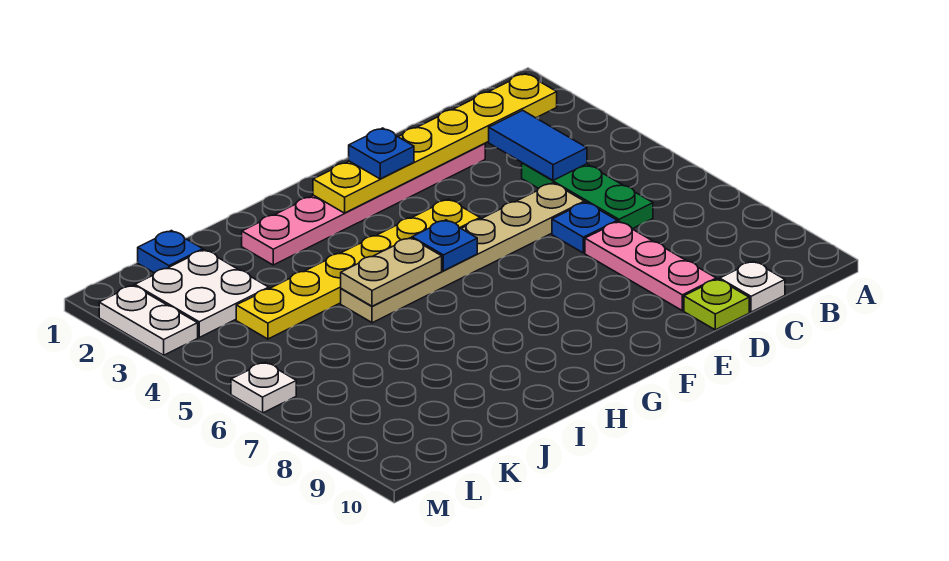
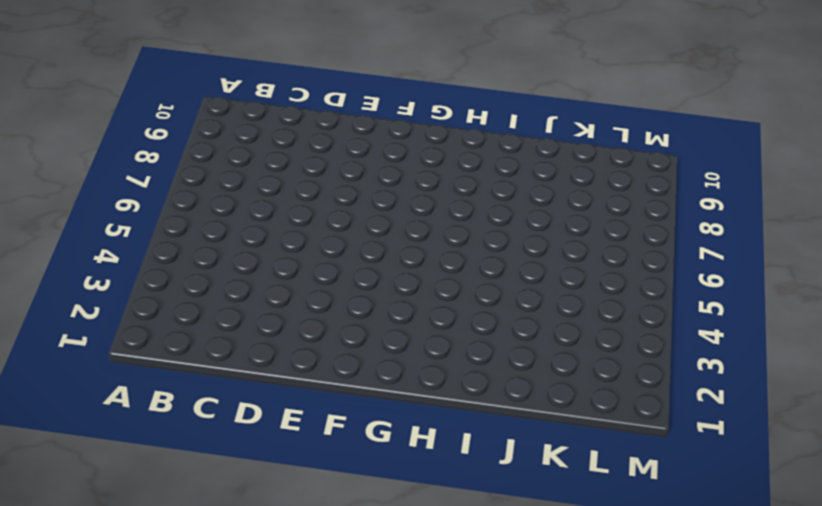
none -> green plate C4:C6 level 1
none -> white plate C10 level 1
none -> pink plate D2:I2 level 1

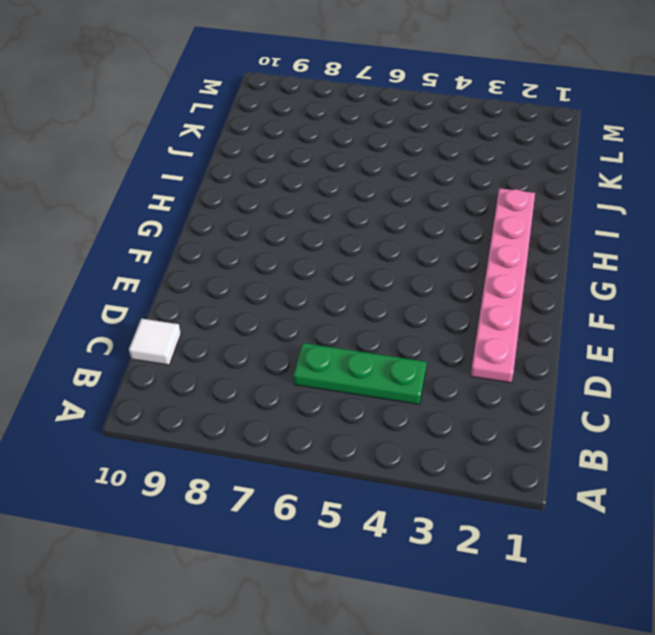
white tile C10 level 1 -> white plate C10 level 1
none -> tan plate D5:I5 level 1
none -> blue plate D6 level 1
none -> pink plate D7:D9 level 1

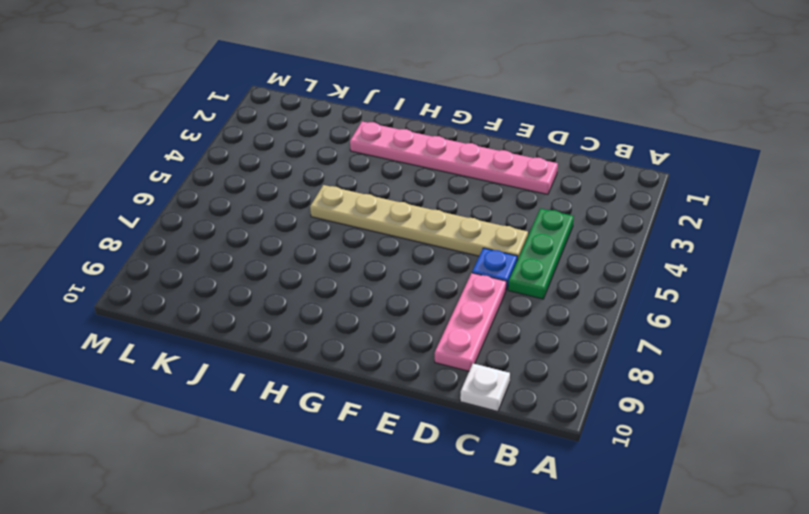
none -> lime plate D10 level 1
none -> yellow plate F4:K4 level 1
none -> blue plate K1 level 1

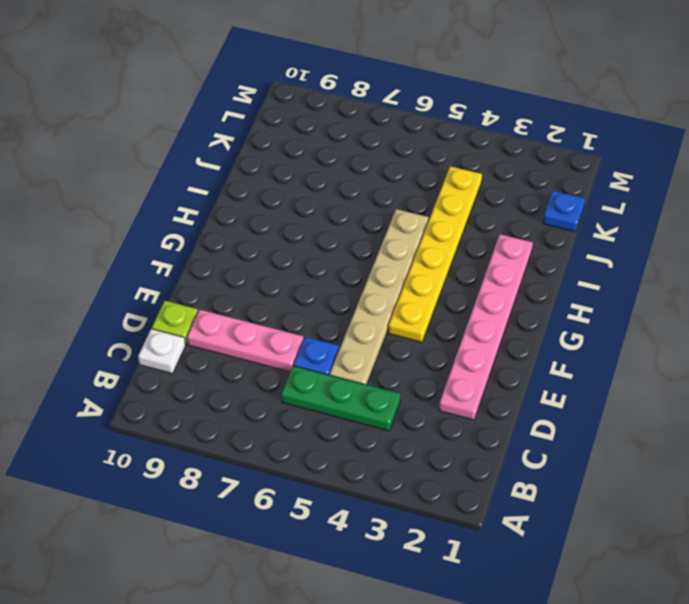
none -> white plate K2:L3 level 1
none -> white plate M2:M3 level 1
none -> white plate M6 level 1

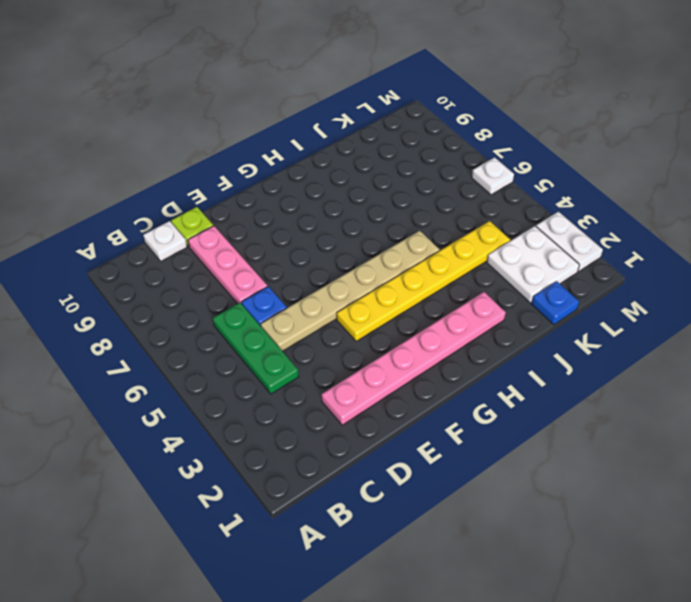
none -> yellow plate B2:G2 level 2
none -> blue tile C3:C4 level 2
none -> blue plate G5 level 2

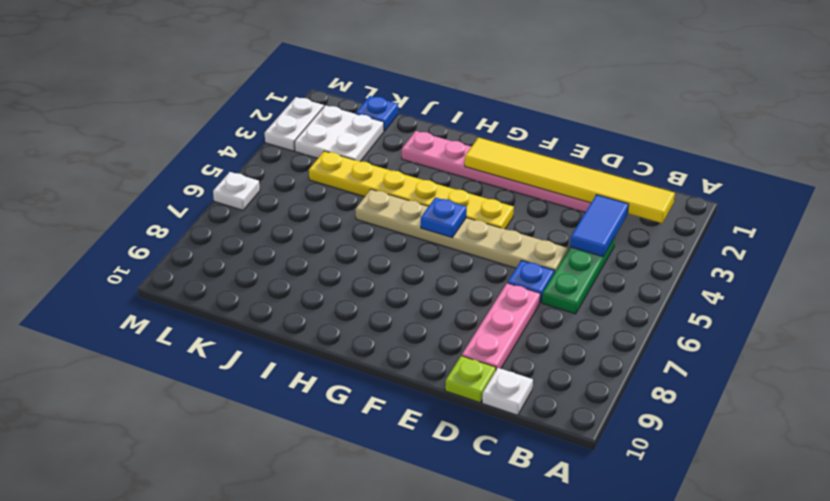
yellow tile B2:G2 level 2 -> yellow plate B2:G2 level 2
none -> tan plate H5:I5 level 2
none -> blue plate F2 level 3

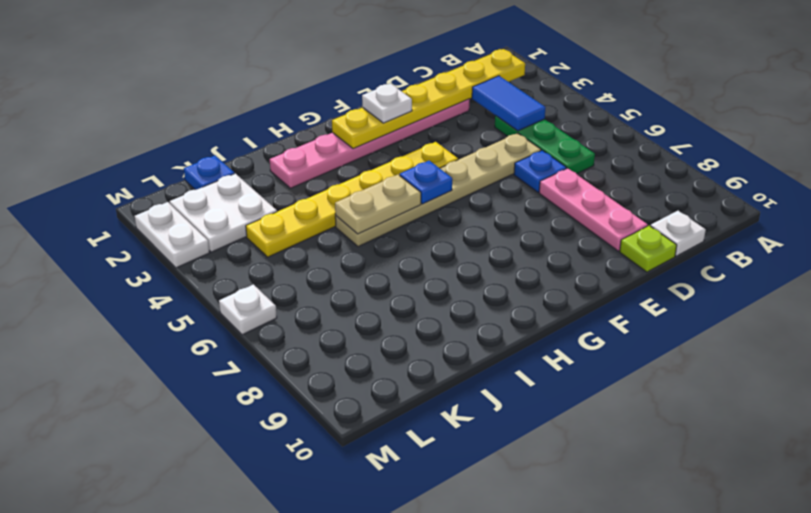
white plate F2 level 3 -> blue plate F2 level 3

